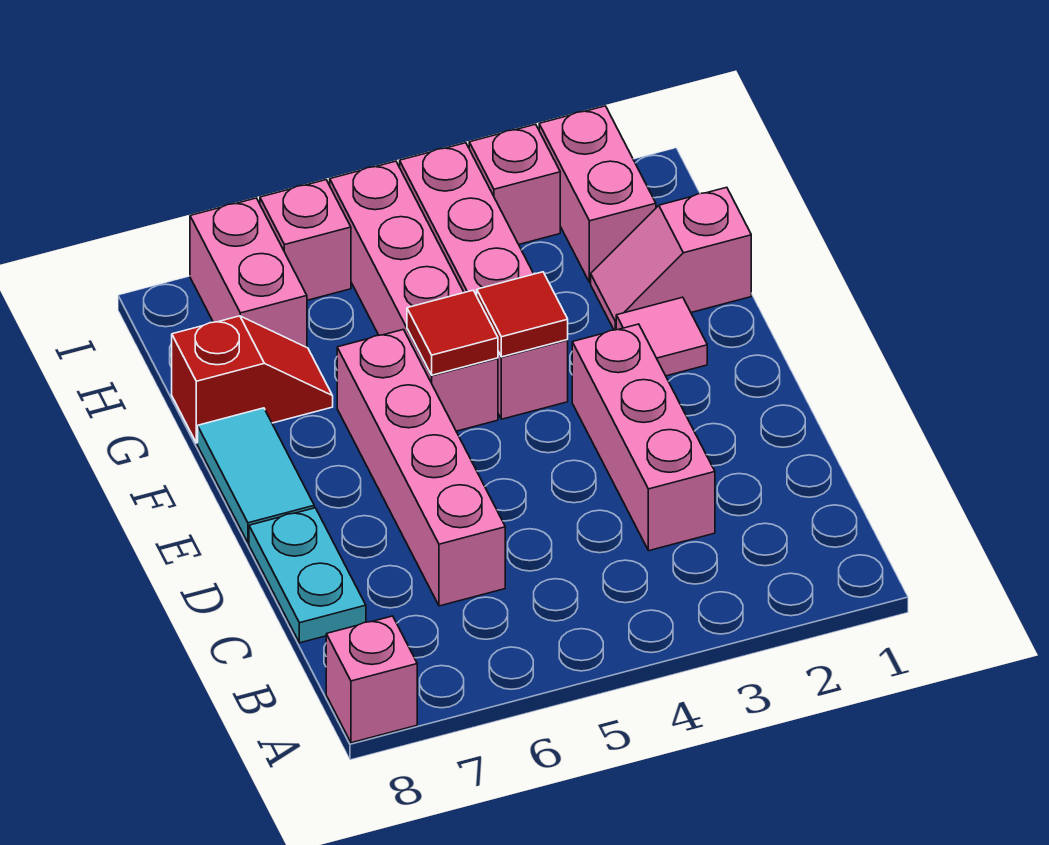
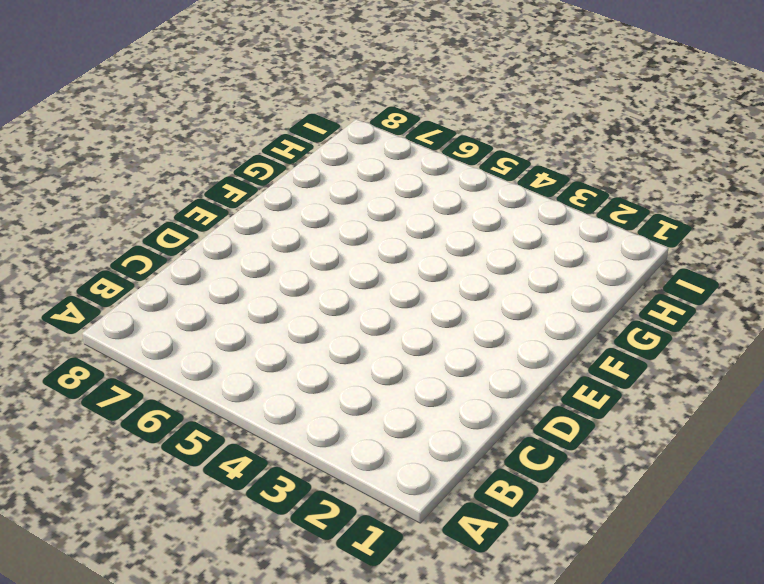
none -> pink brick A8 level 1
none -> pink brick C3:E3 level 1
none -> pink brick C6:F6 level 1

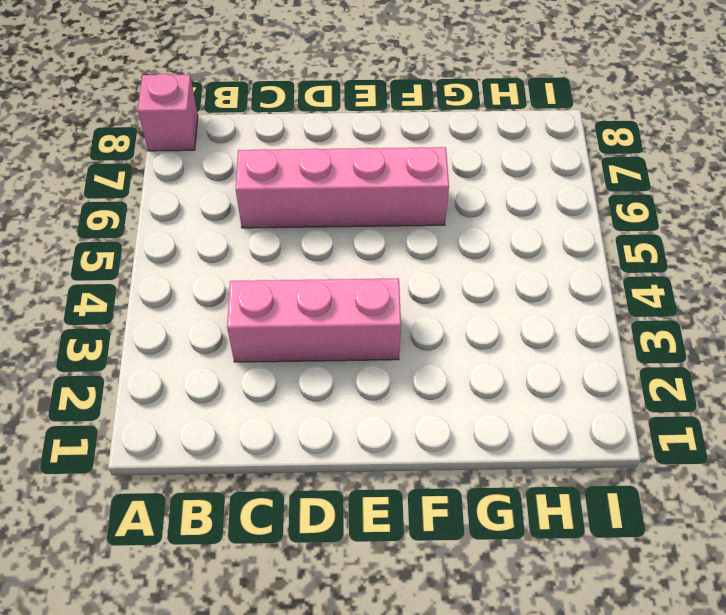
none -> cyan plate C8:D8 level 1
none -> cyan tile E8:F8 level 1
none -> pink tile F2 level 1

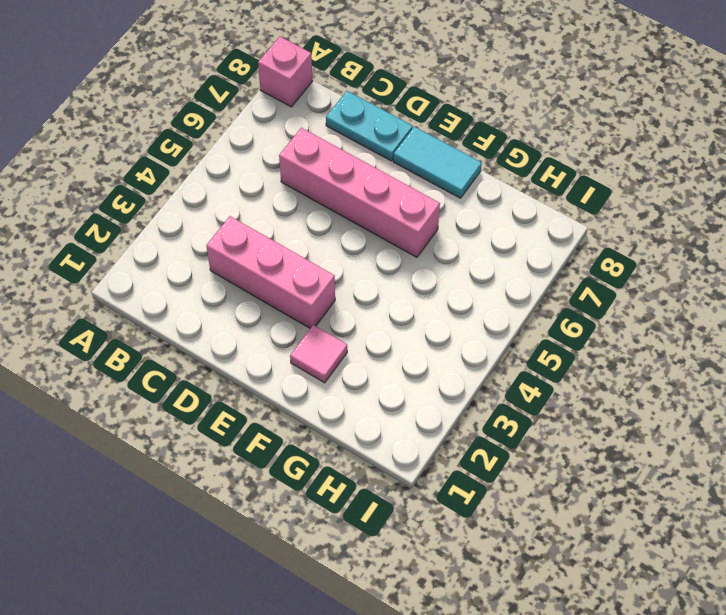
none -> pink brick F4:I4 level 1
none -> pink brick F5:I5 level 1
none -> pink slope G1:G2 level 1 top 1

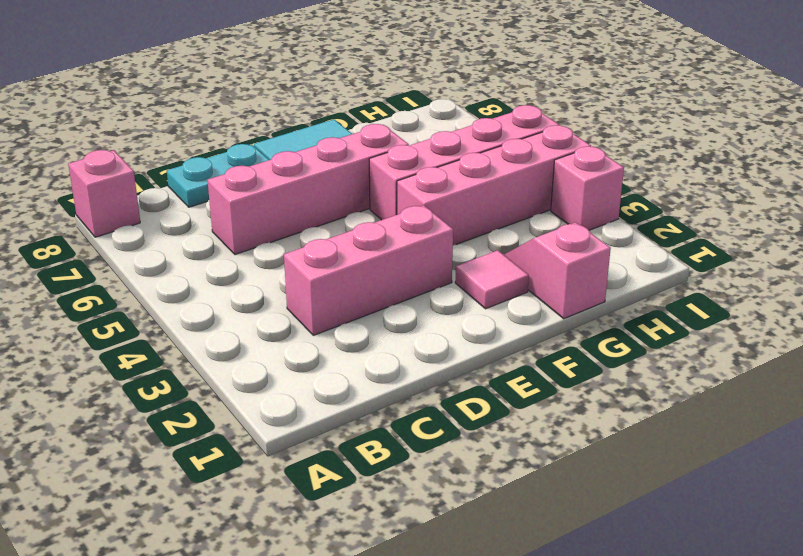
none -> red slope G7:G8 level 1 top 8
none -> pink brick H2:I2 level 1
none -> pink brick H7:I7 level 1

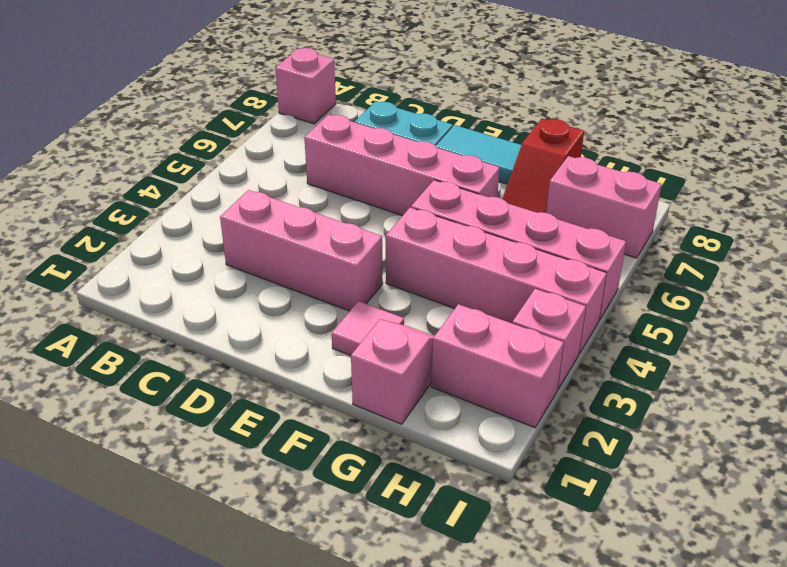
none -> pink brick I6 level 1
none -> red tile F4 level 2
none -> red tile F5 level 2

